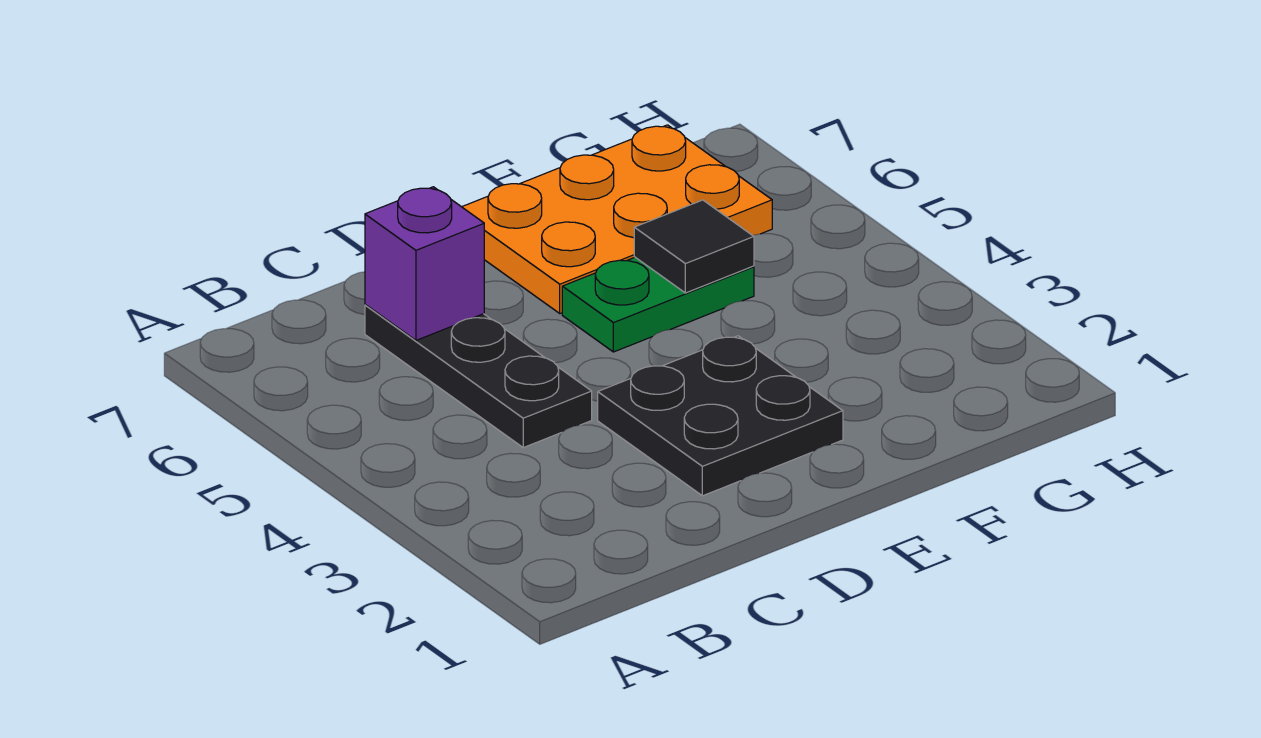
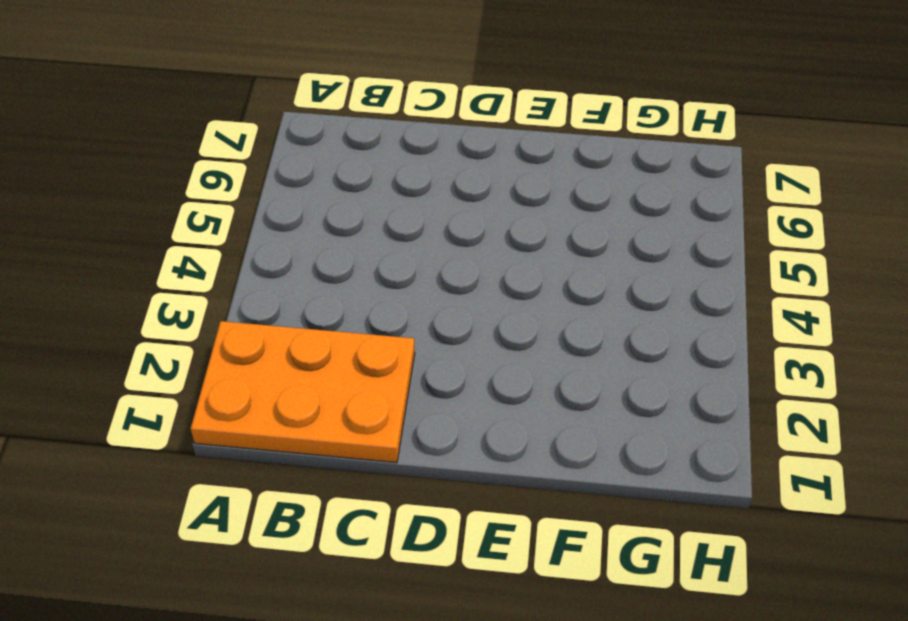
orange plate A1:C2 level 1 -> orange plate E6:G7 level 1
none -> black plate C4:C6 level 1
none -> black plate D2:E3 level 1

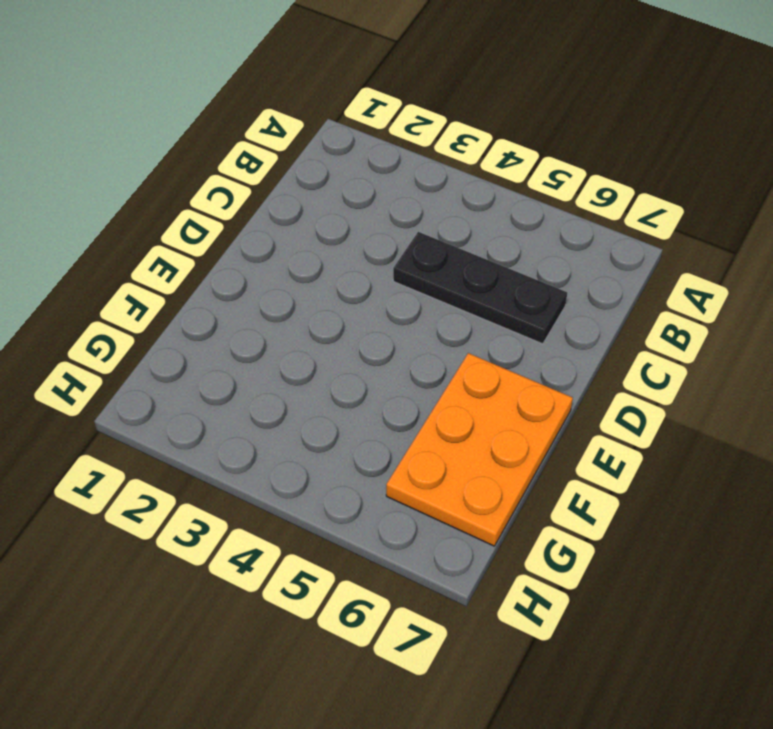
none -> black plate D2:E3 level 1
none -> green plate E5:F5 level 1

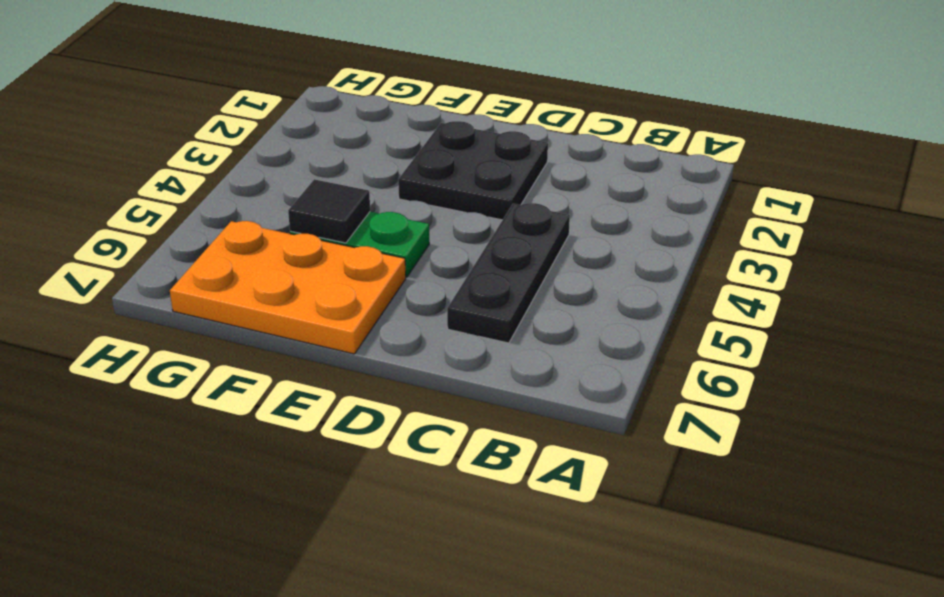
none -> purple brick C6 level 2

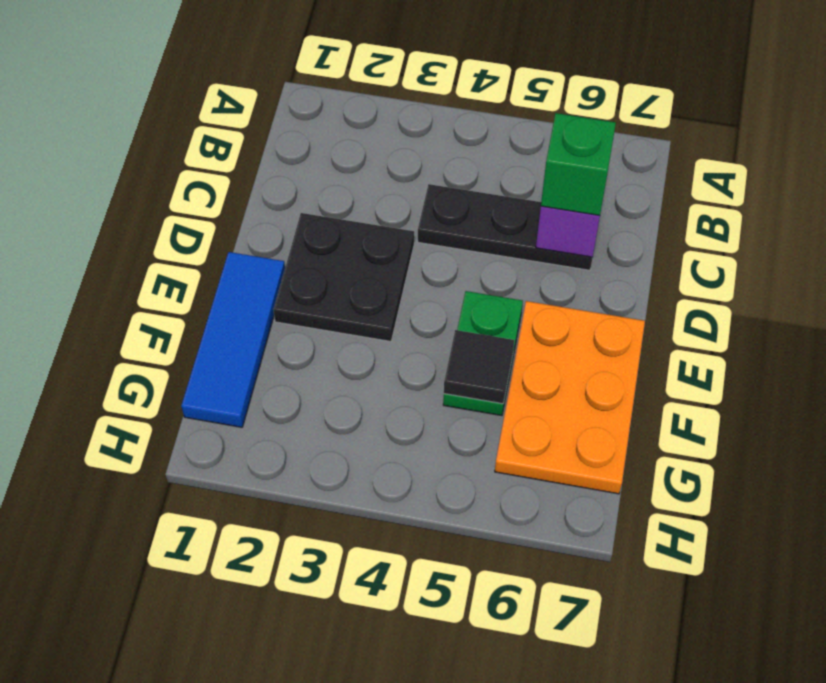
green brick C6 level 3 -> none
blue tile E1:G1 level 1 -> none

